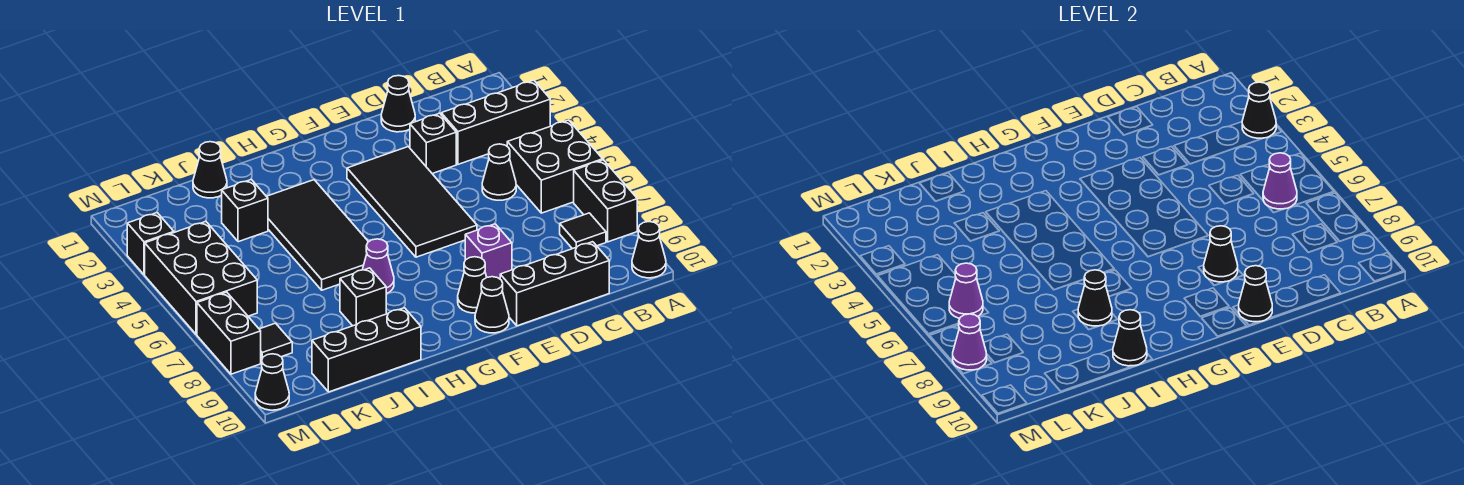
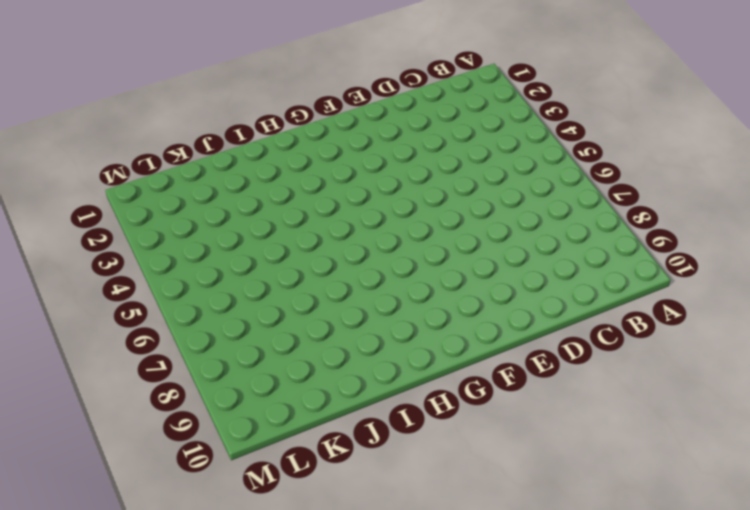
none -> black brick A3:C3 level 1
none -> black brick A5:B6 level 1
none -> black brick A7:A8 level 1
none -> black cone A10 level 1

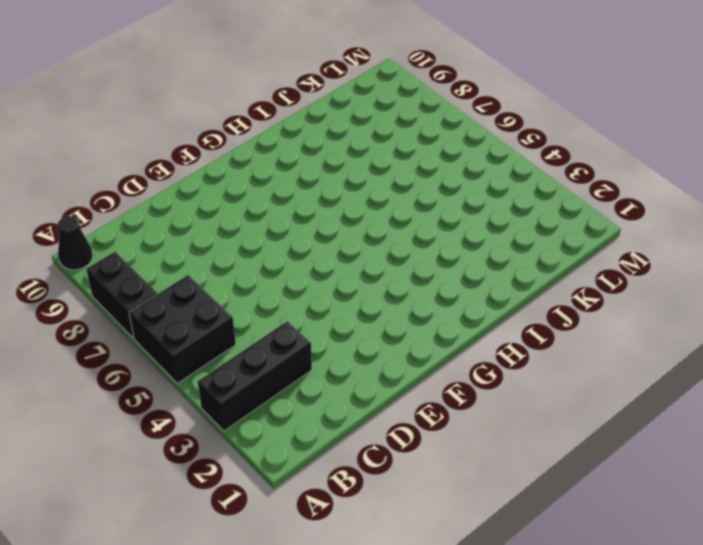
none -> black tile B8 level 1
none -> black cone C5 level 1
none -> black brick C10:E10 level 1
none -> black cone D1 level 1

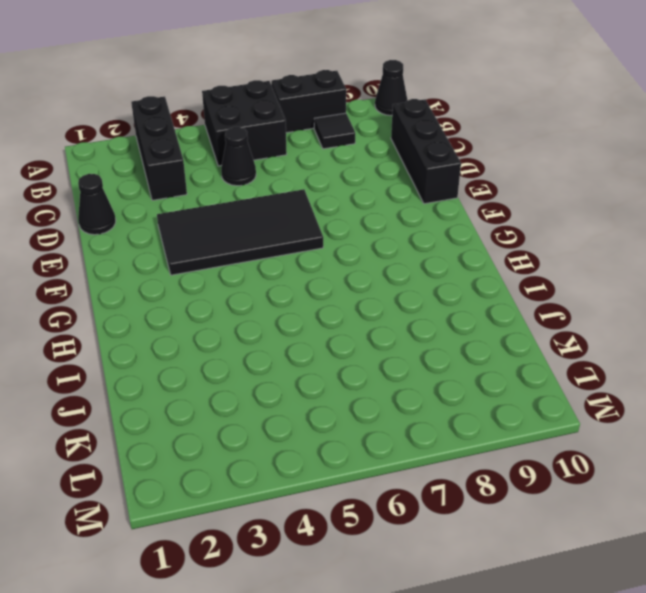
none -> black brick D3 level 1
none -> purple brick E8 level 1
none -> black cone F9 level 1
none -> black cone F10 level 1

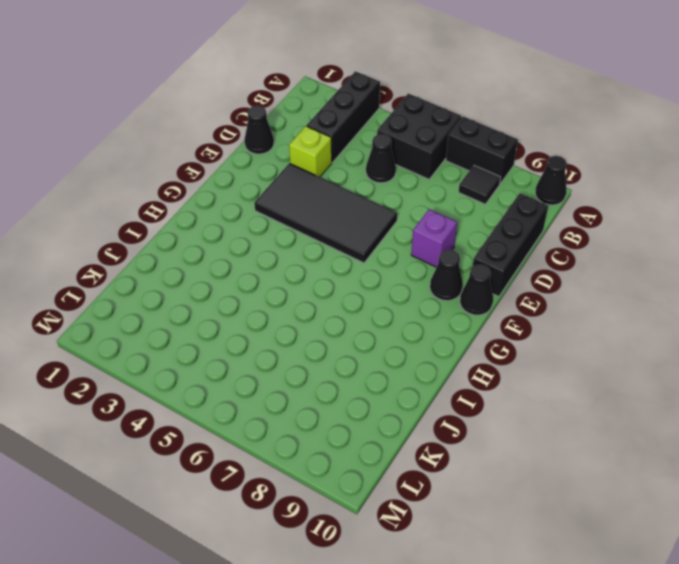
lime brick D3 level 1 -> black brick D3 level 1
none -> black tile H3:I6 level 1
none -> purple cone H7 level 1
none -> black brick I8 level 1
none -> black brick I10:K10 level 1

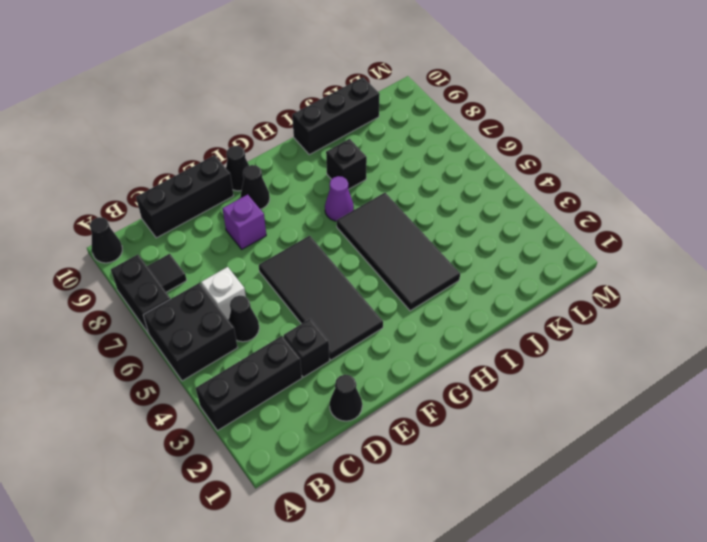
white brick C6 level 1 -> none
none -> black cone J1 level 1
none -> black brick J3 level 1
none -> black brick L4:M6 level 1
none -> black tile L8 level 1

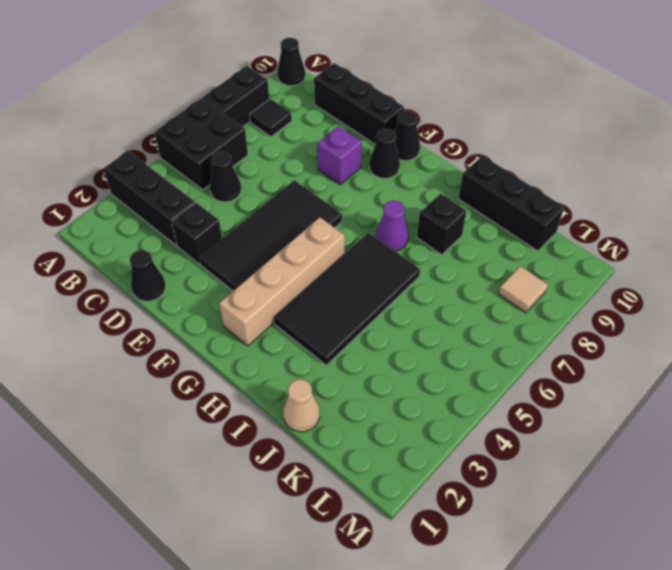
tan brick G2:G5 level 1 -> none
tan cone J1 level 1 -> black cone J1 level 1
tan tile L8 level 1 -> black tile L8 level 1
none -> black brick J3 level 1
none -> black brick L4:M6 level 1
none -> black brick M3 level 1
none -> black brick M7:M8 level 1

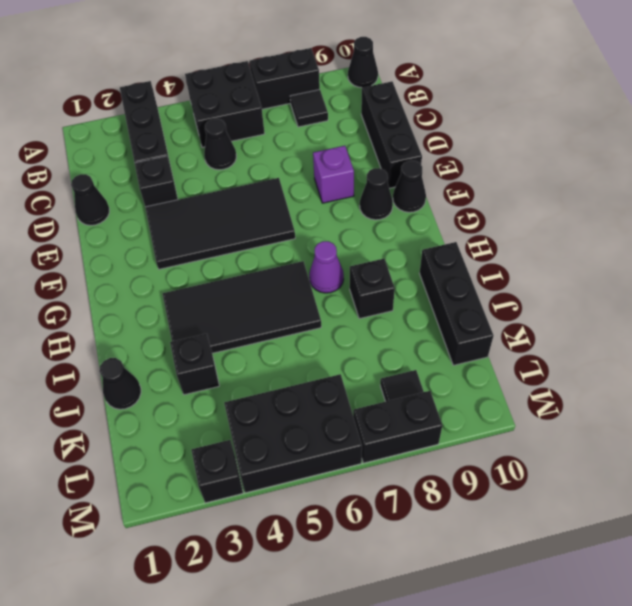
none -> black cone M10 level 1
none -> black cone A3 level 2
none -> purple cone B6 level 2
none -> black cone E8 level 2

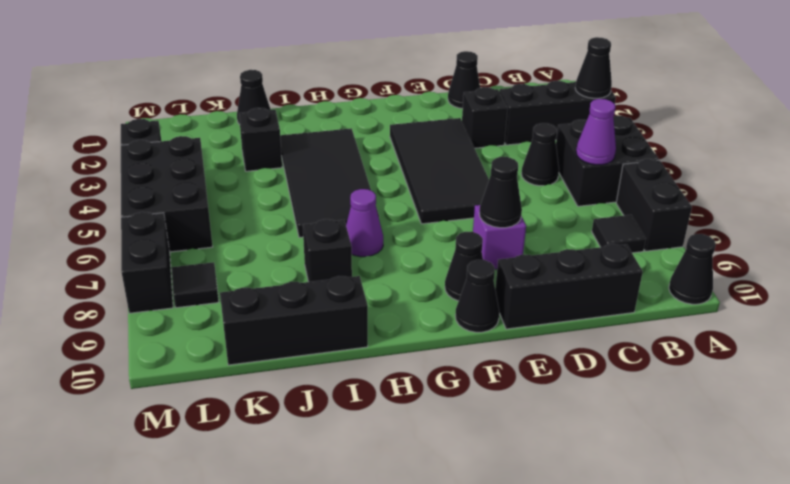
none -> black cone M10 level 1
none -> black cone E10 level 2
none -> black cone I8 level 2
none -> black cone I10 level 2

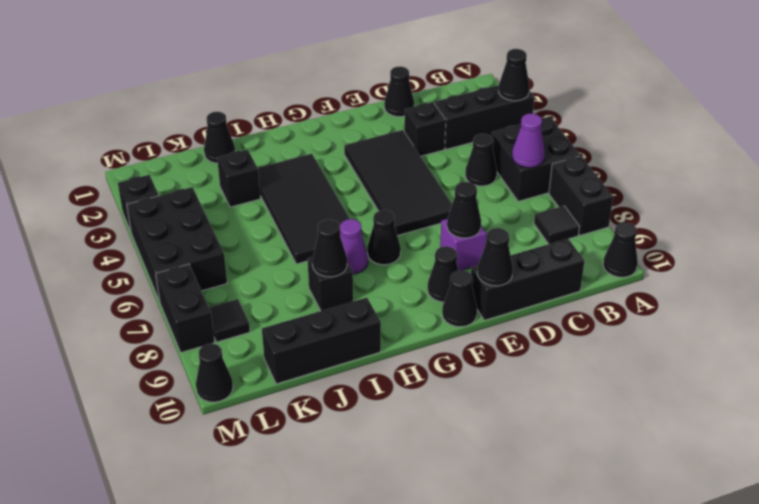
black cone G7 level 1 -> black cone I10 level 2
none -> purple cone L6 level 2
none -> purple cone M8 level 2

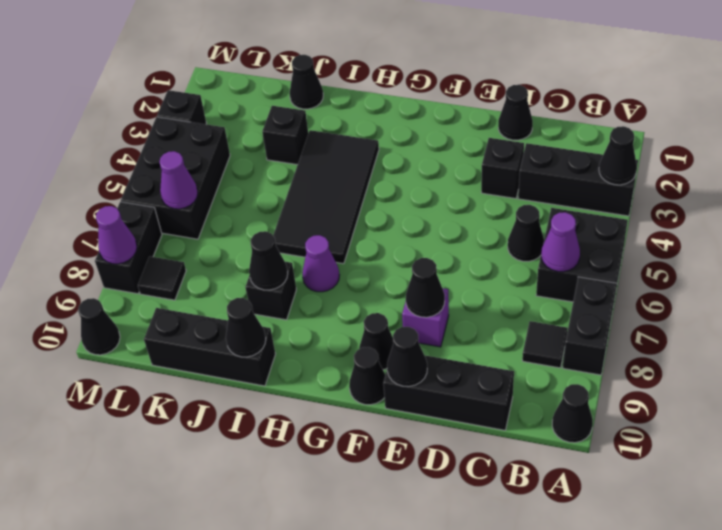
none -> black tile E3:F6 level 1

